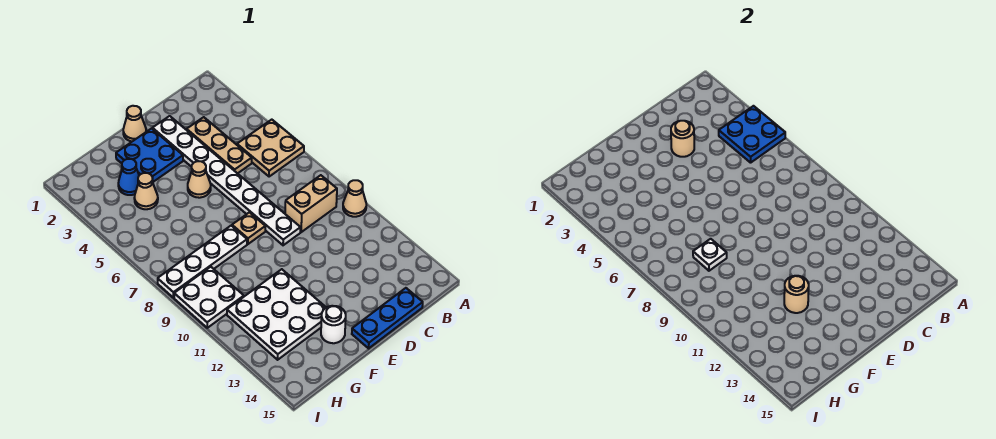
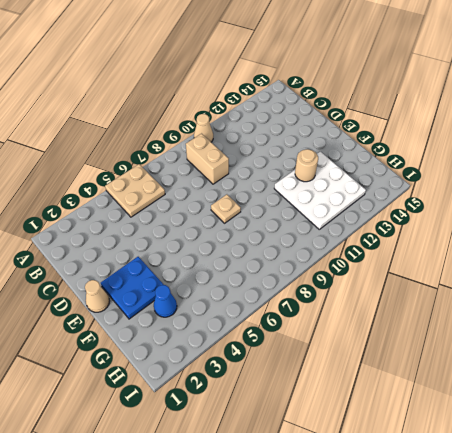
none -> tan plate C3:C5 level 1
none -> blue plate C15:E15 level 1
none -> white plate D2:D9 level 1

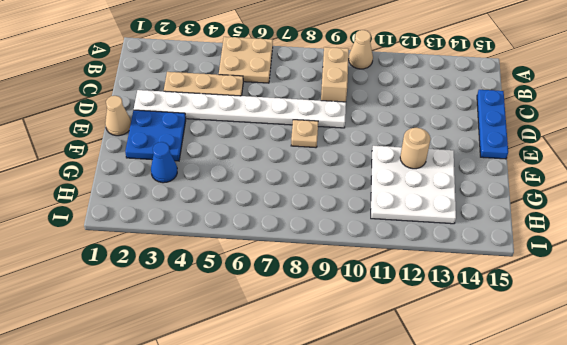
none -> tan cone E5 level 1
none -> white plate F8:I8 level 1
none -> white round brick F14 level 1

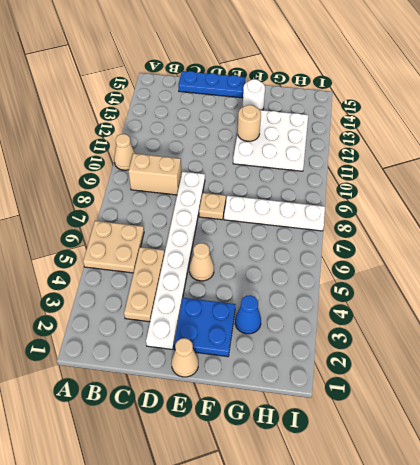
none -> tan cone G4 level 1
none -> white plate H9:I10 level 1
none -> blue plate A4:B5 level 2

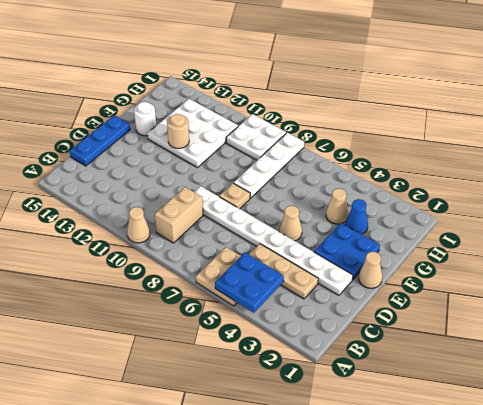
none -> tan round brick D3 level 2
none -> white plate G8 level 2

